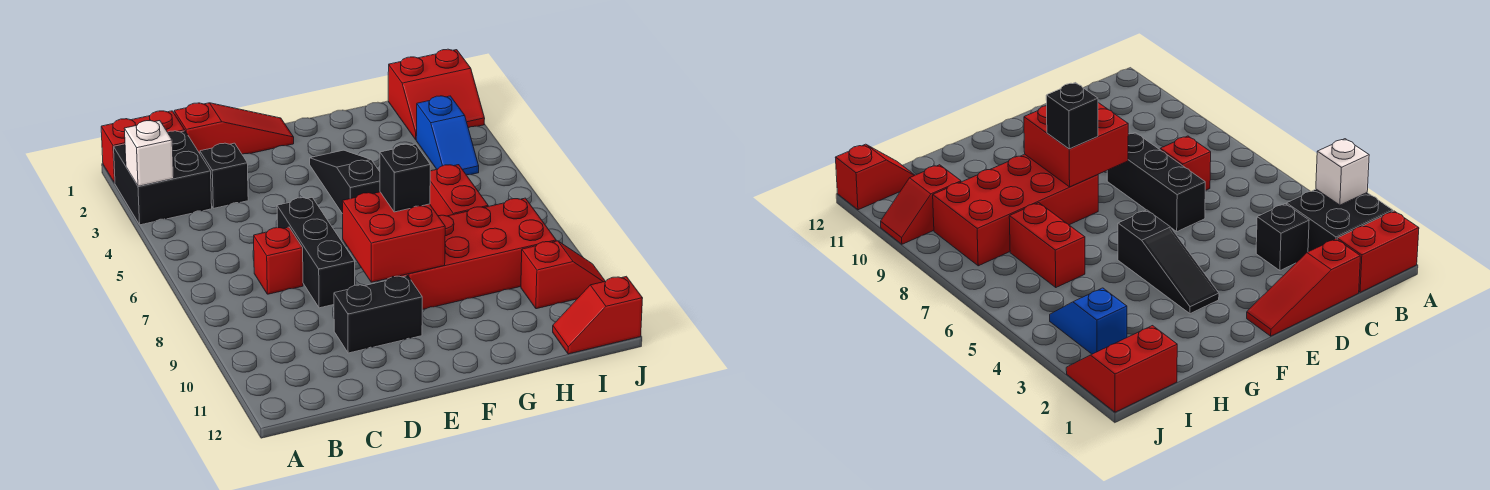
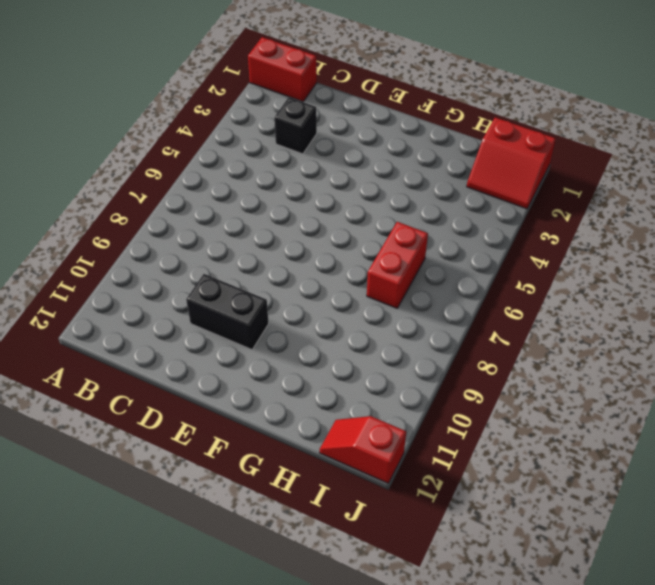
none -> black brick A2:B3 level 1
none -> red slope C1:E1 level 1 top C
none -> red brick C7 level 1

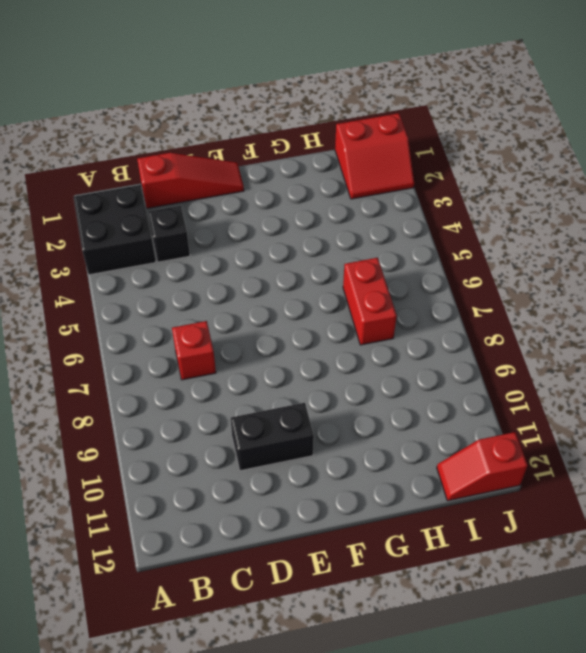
none -> red brick A1:B1 level 1
none -> black brick D6:D8 level 1
none -> black slope F3:F5 level 1 top 5

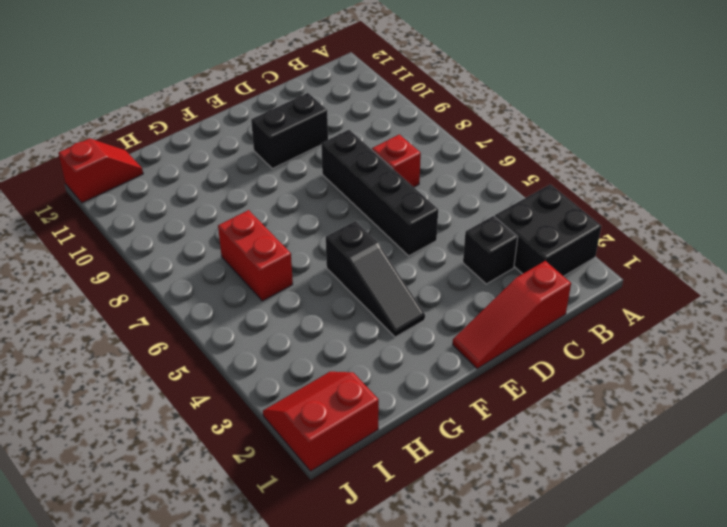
black brick D5:D8 level 1 -> black brick D6:D8 level 1
none -> red brick A1:B1 level 1
none -> red brick F8:I9 level 1
none -> blue slope I3:I4 level 1 top 3

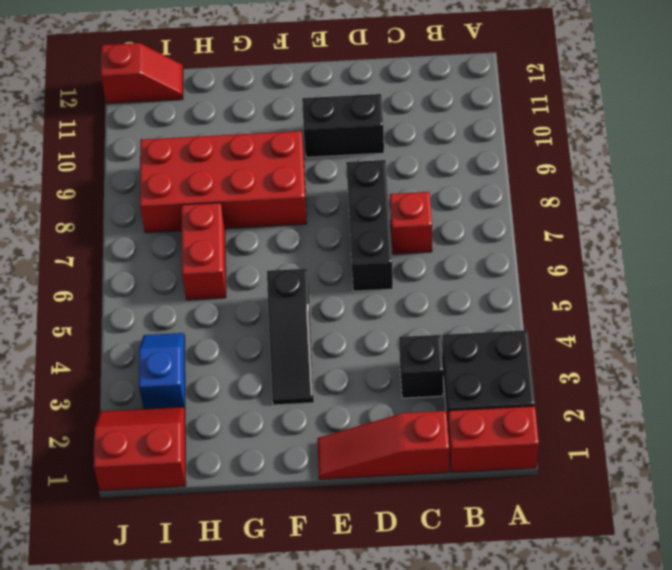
none -> red slope I10:J10 level 1 top I
none -> white brick A3 level 2
none -> red brick E8:F9 level 2

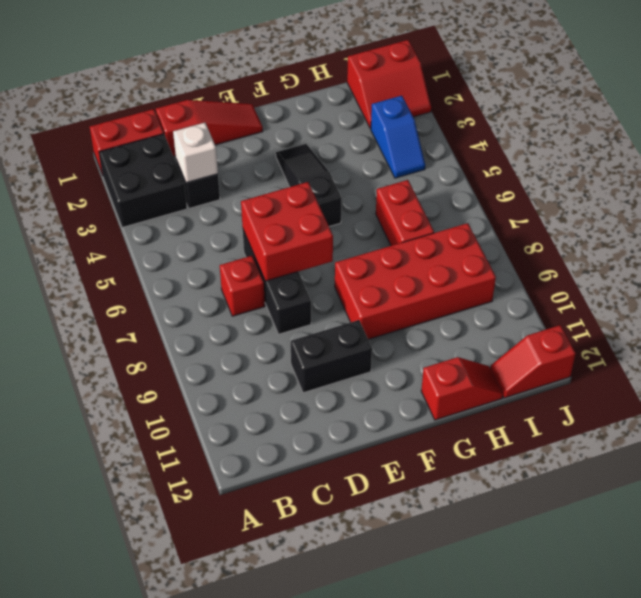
white brick C3 level 2 -> white brick A3 level 2
red brick D6:E7 level 2 -> red brick E8:F9 level 2
red slope G12:H12 level 1 top G -> red slope I10:J10 level 1 top I
none -> black brick F8 level 3

